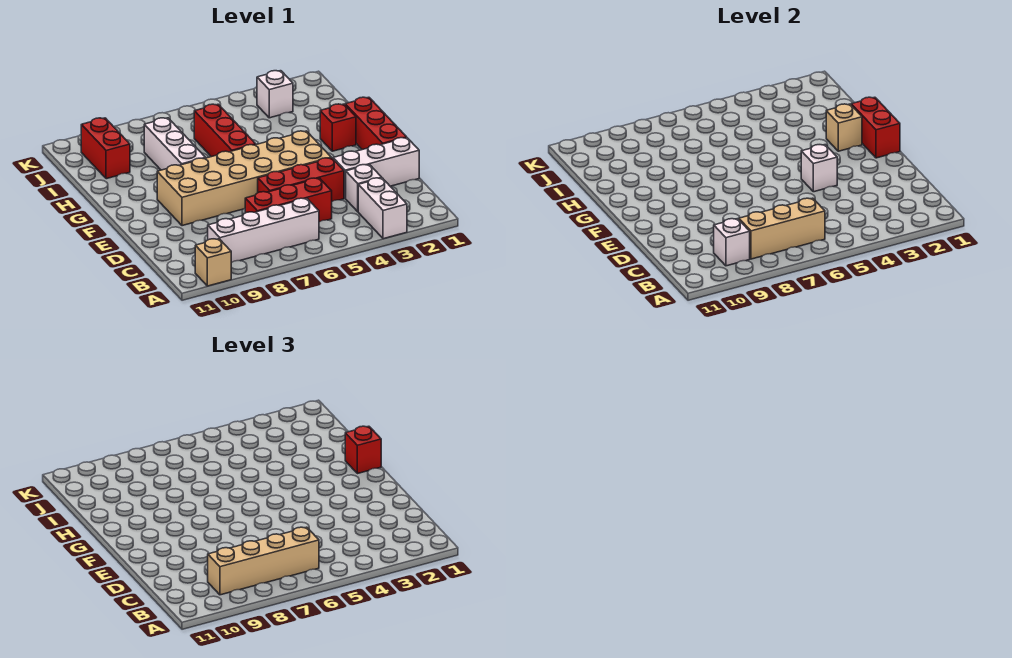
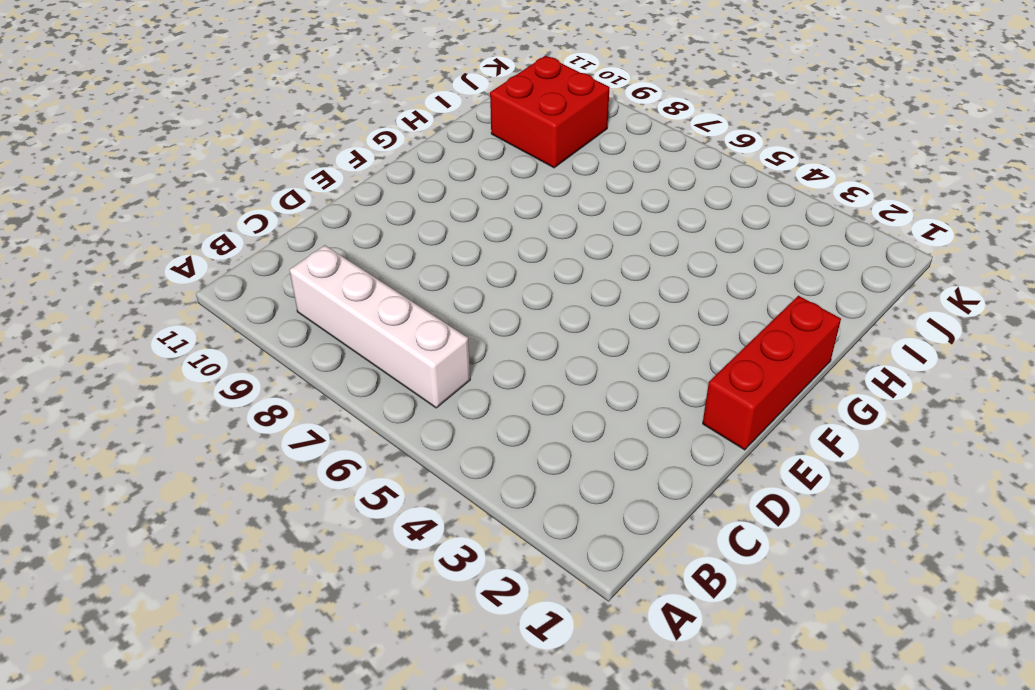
red brick I9:J10 level 1 -> red brick I10:J10 level 1
none -> white brick A3:B3 level 1
none -> tan brick A10 level 1
none -> white brick C3 level 1

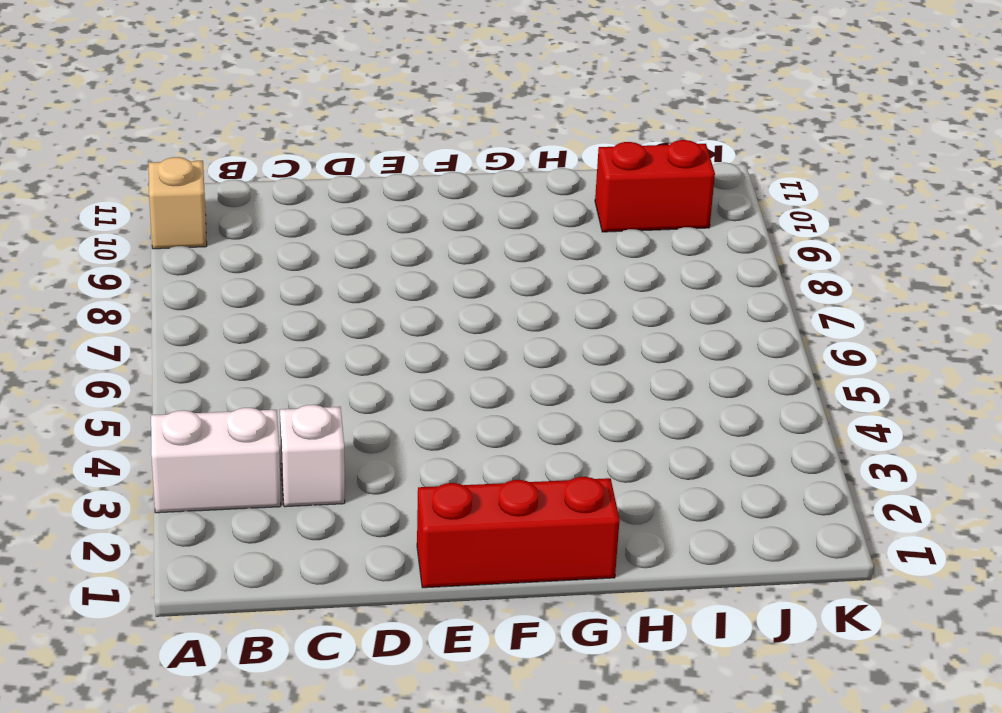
none -> white brick B6:B9 level 1
none -> red brick C5:C7 level 1
none -> white brick D1:D3 level 1

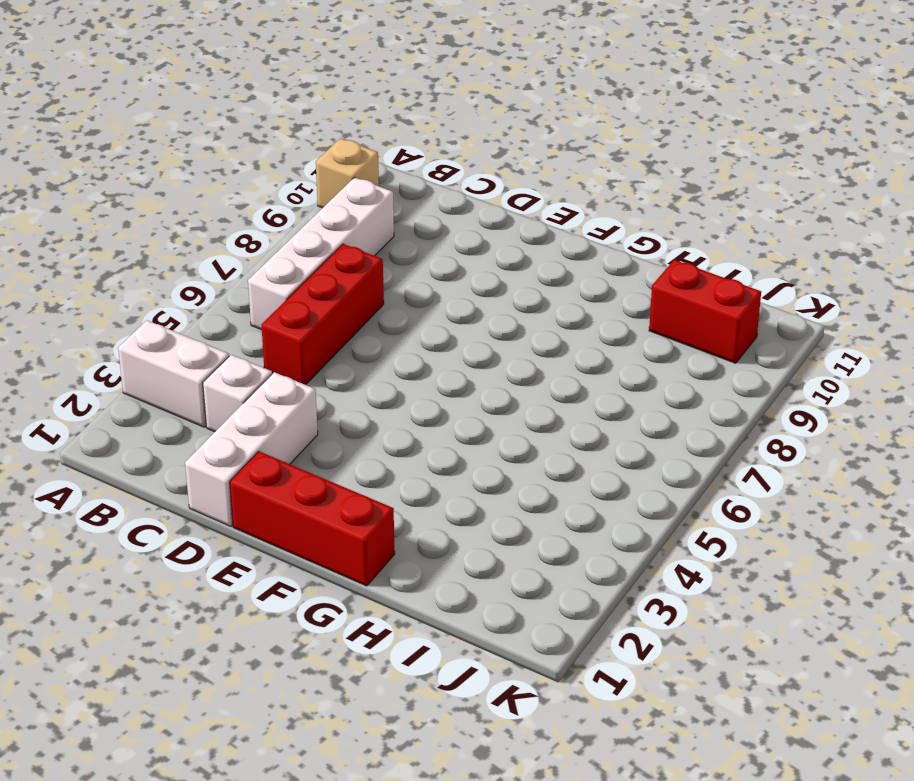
none -> red brick D4:D6 level 1
none -> tan brick E4:F9 level 1
none -> red brick G2 level 1

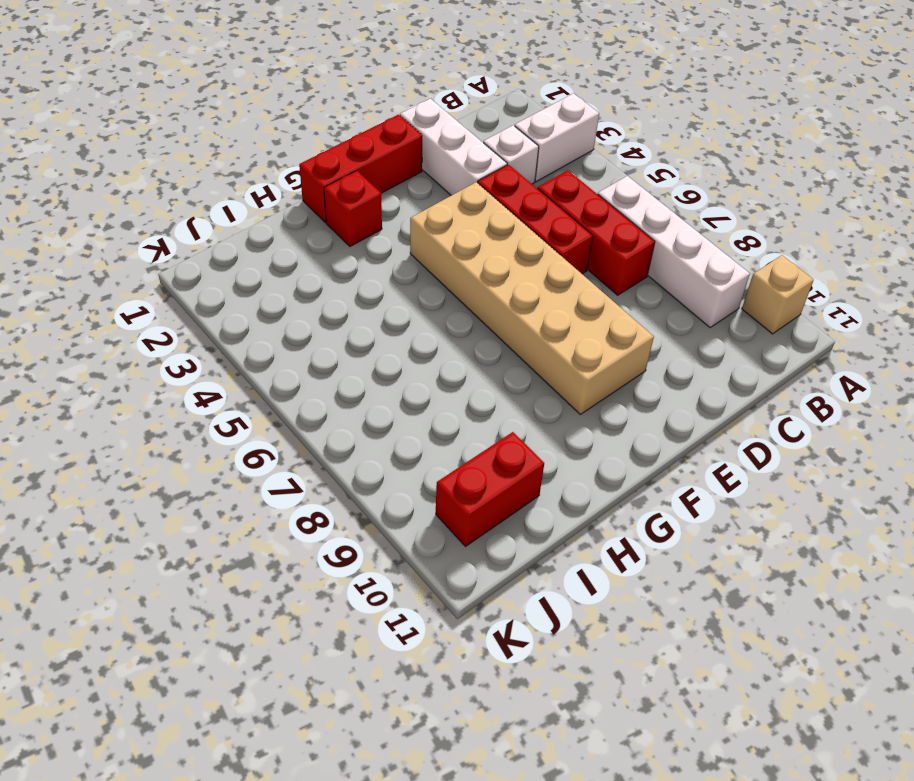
none -> red brick G6:I6 level 1
none -> white brick G8:I8 level 1
none -> white brick J3 level 1

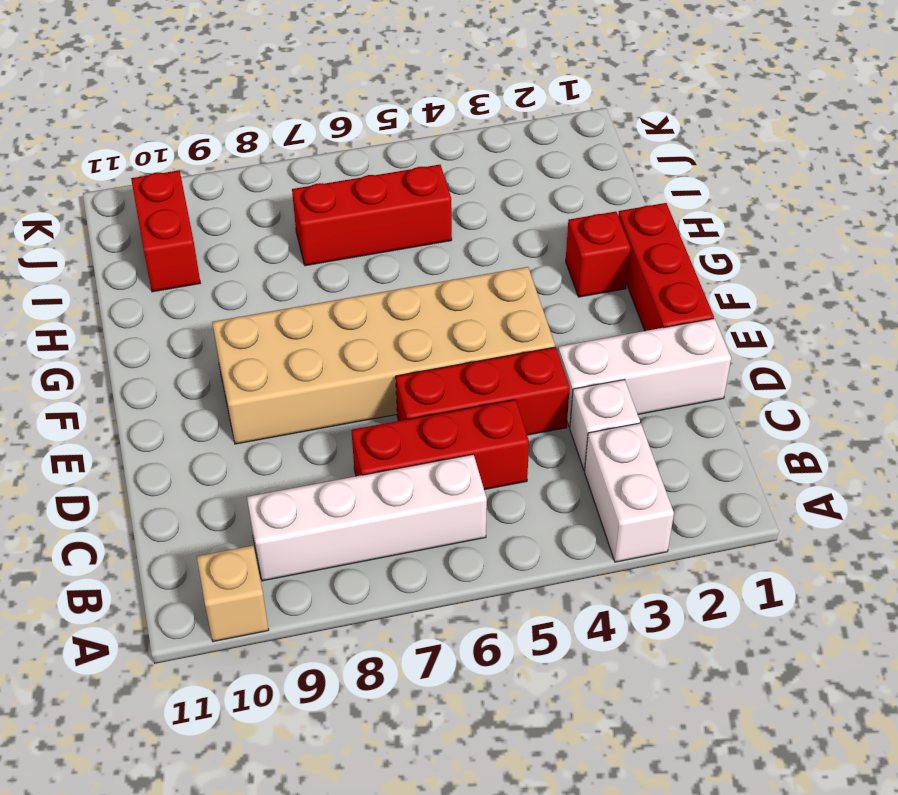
red brick I5:I7 level 1 -> red brick G6:I6 level 1
none -> white brick G8:I8 level 1
none -> white brick J3 level 1
none -> tan brick B6:B8 level 2

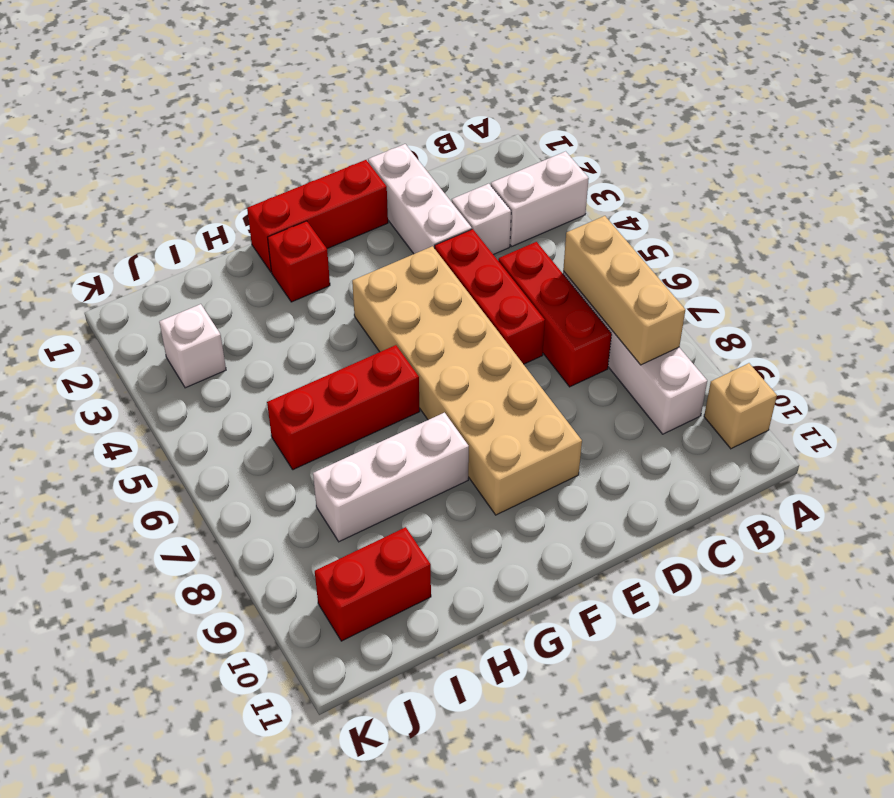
none -> white brick B9 level 2
none -> white brick E4 level 2
none -> red brick F1:G1 level 2

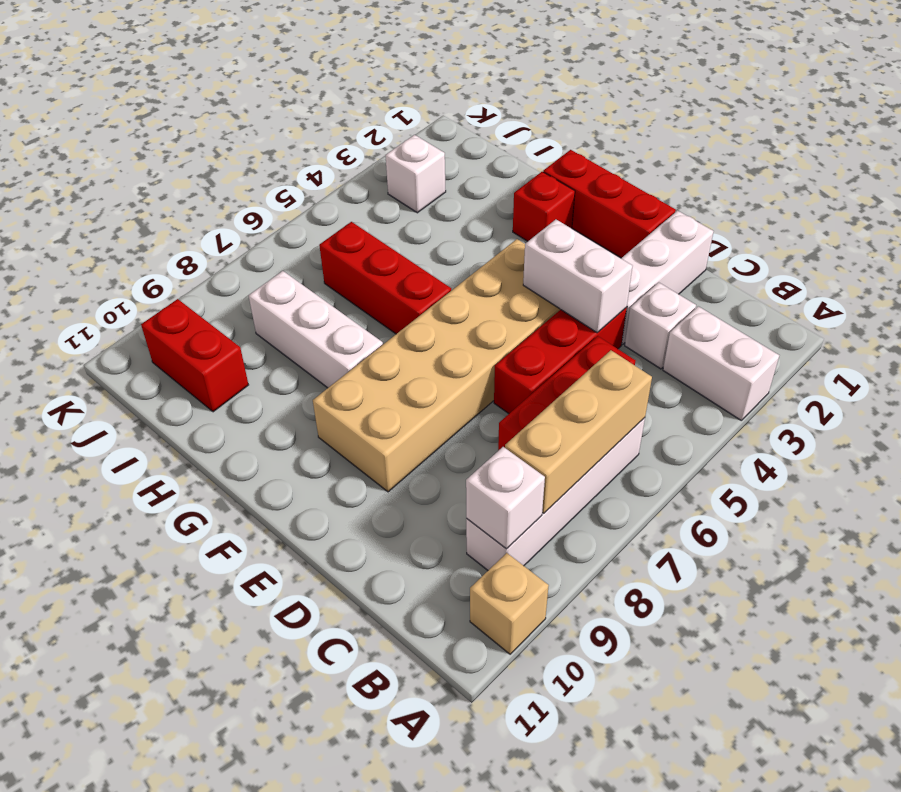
white brick D4:E4 level 2 -> white brick E4 level 2
none -> red brick F1:G1 level 2
none -> tan brick G2 level 2
none -> tan brick B6:B9 level 3

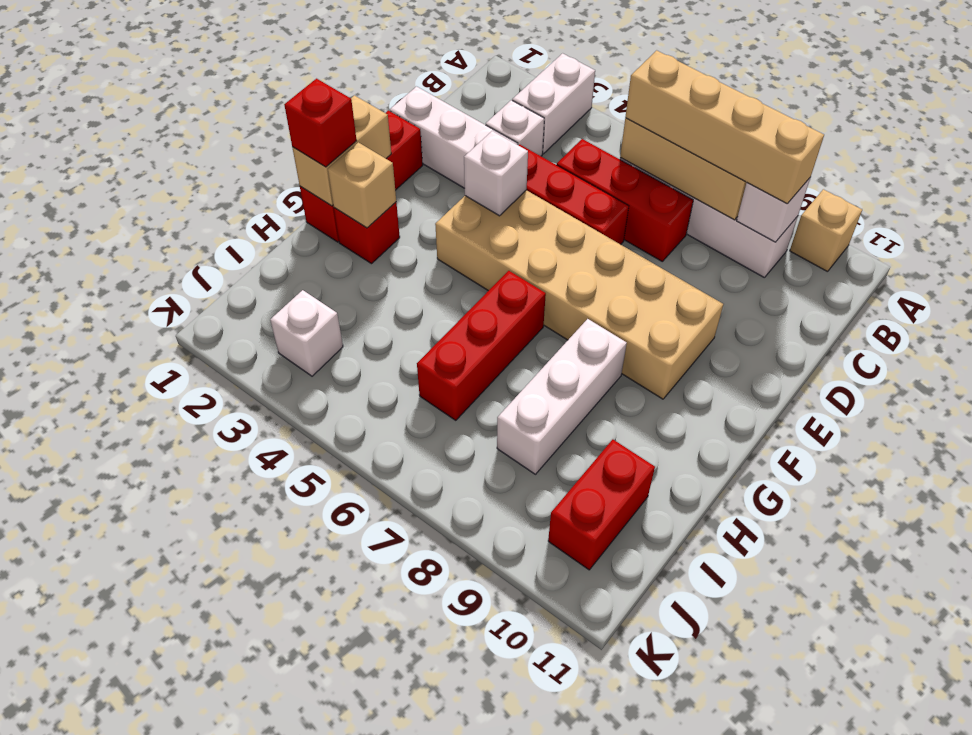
tan brick F1:G1 level 2 -> red brick F1:G1 level 2

